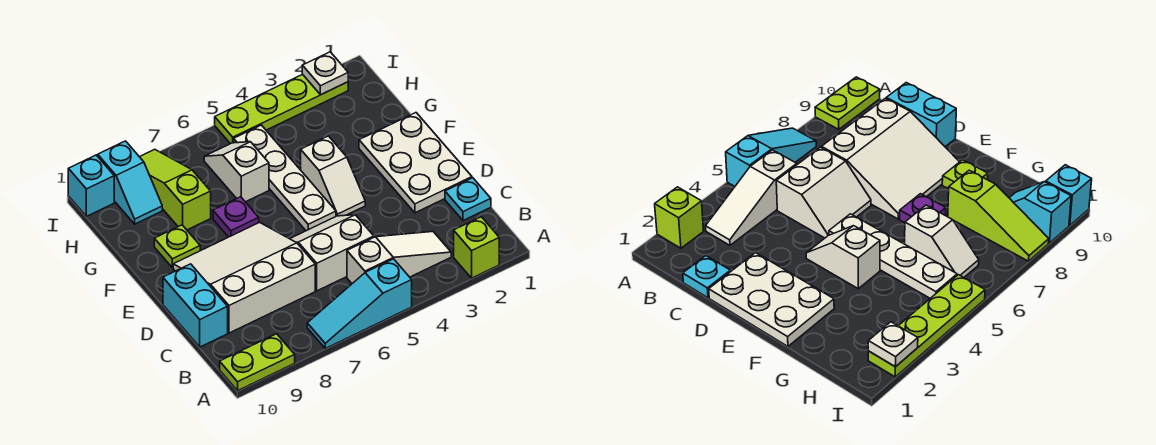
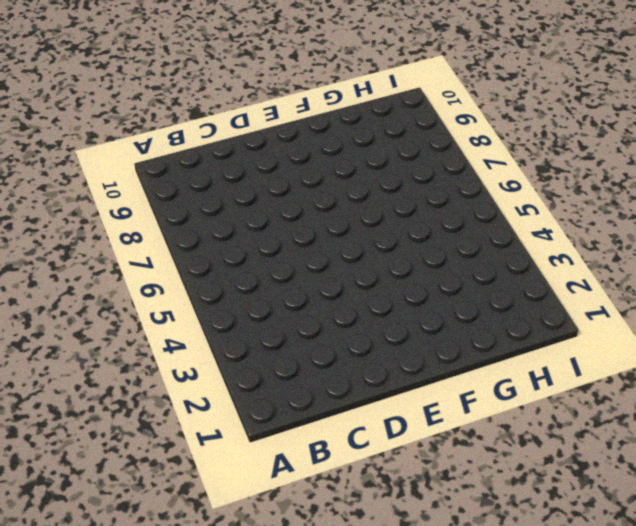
none -> lime brick A2 level 1
none -> cyan slope A5:A7 level 1 top 5
none -> lime plate A9:A10 level 1

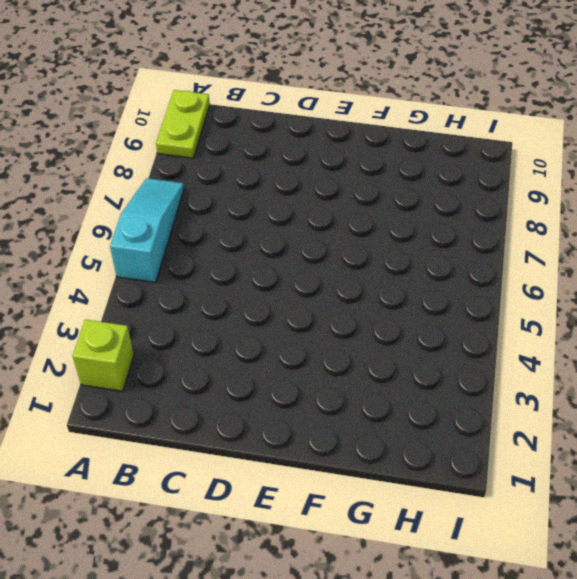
none -> white slope B3:B5 level 1 top 5
none -> cyan plate C1 level 1
none -> white slope C5:D6 level 1 top C

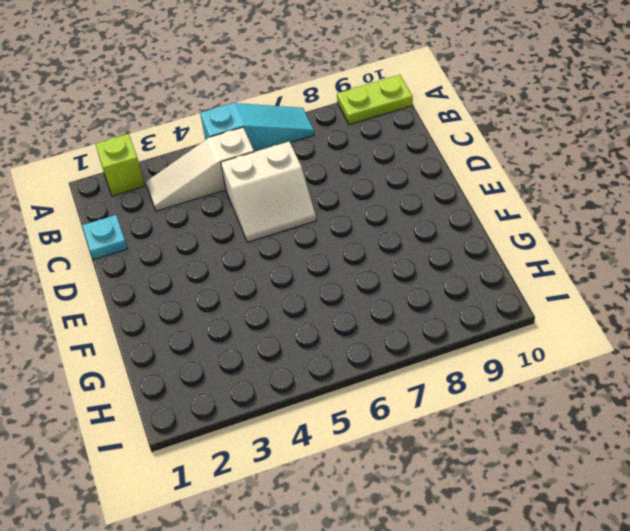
none -> white slope C7:E9 level 1 top C
none -> cyan brick C10:D10 level 1
none -> white plate D1:F2 level 1

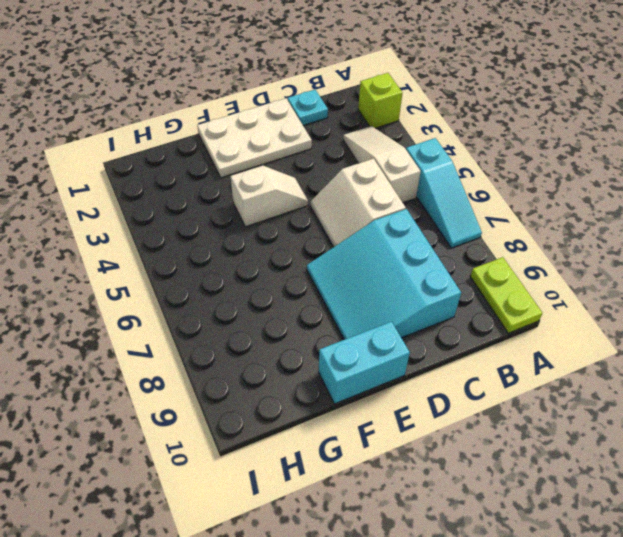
cyan slope C7:E9 level 1 top C -> white slope C7:E9 level 1 top C
cyan brick E10:F10 level 1 -> cyan brick C10:D10 level 1
none -> white plate E5:H5 level 1
none -> purple plate F7 level 1
none -> lime plate F9 level 1

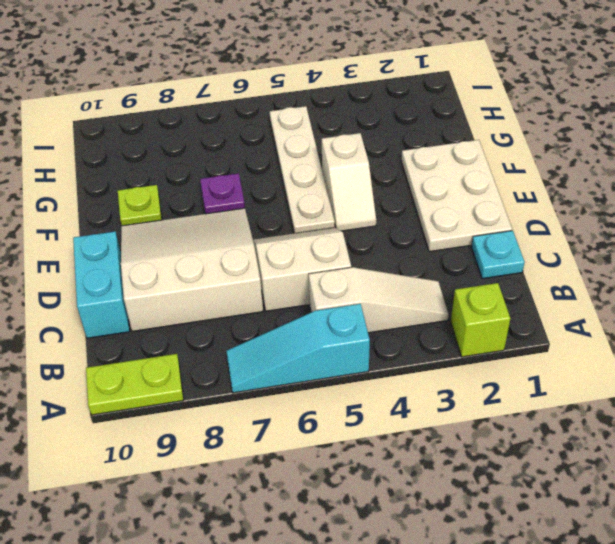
none -> white slope G6:H6 level 1 top G
none -> lime slope G8:I8 level 1 top G
none -> cyan slope H9:I9 level 1 top I

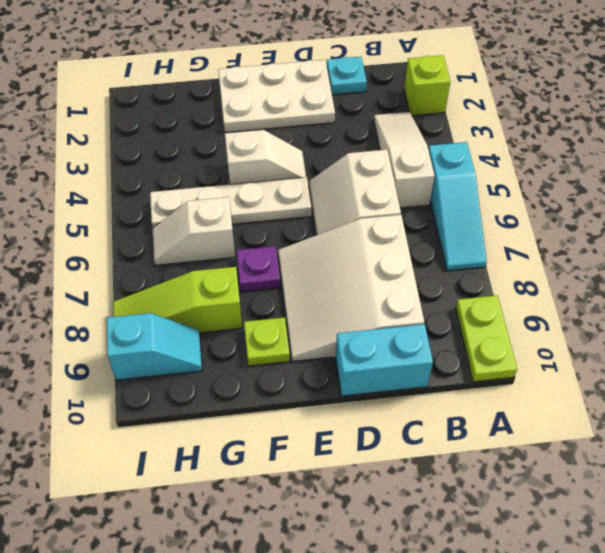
none -> lime plate I2:I5 level 1
none -> cyan brick I10 level 1
none -> white plate I2 level 2

